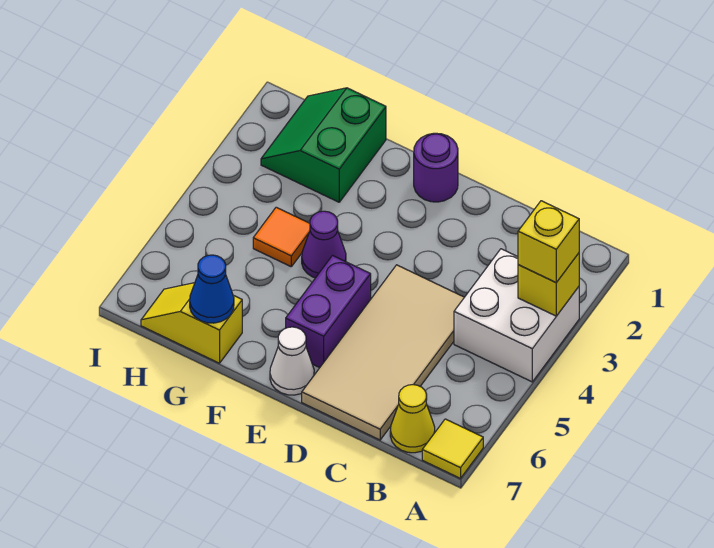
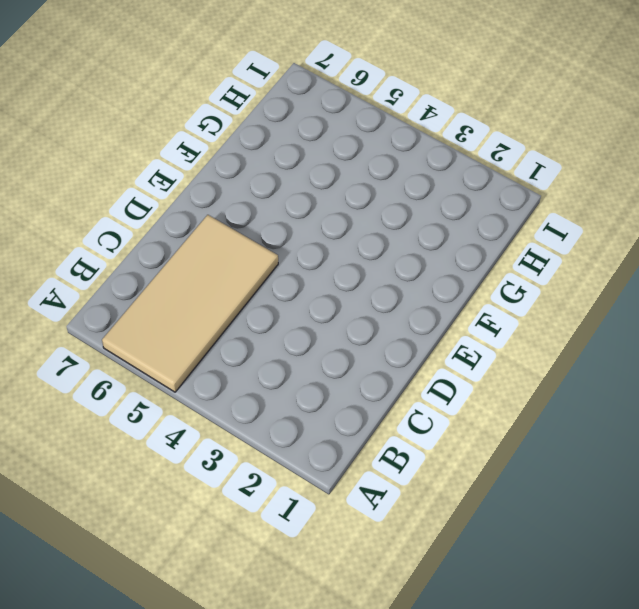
tan tile A5:D6 level 1 -> tan tile C4:D7 level 1
none -> white brick A3:B4 level 1
none -> yellow tile A7 level 1
none -> yellow cone B7 level 1

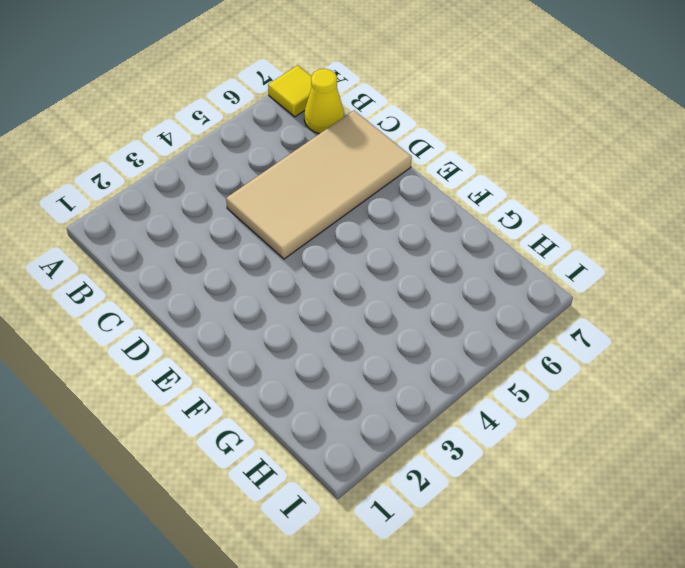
none -> white brick A3:B4 level 1
none -> purple round brick E1 level 1
none -> purple brick E5:E6 level 1

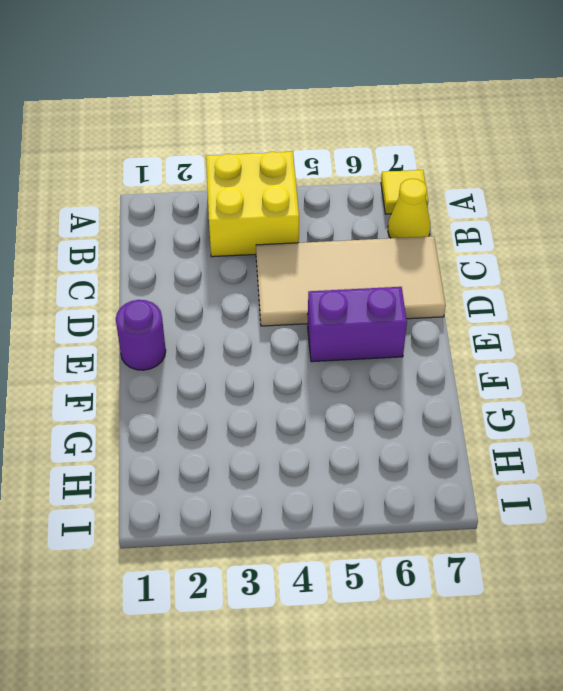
yellow brick A3:B4 level 1 -> white brick A3:B4 level 1
none -> white cone E7 level 1
none -> purple cone F4 level 1
none -> green slope G1:H2 level 1 top G

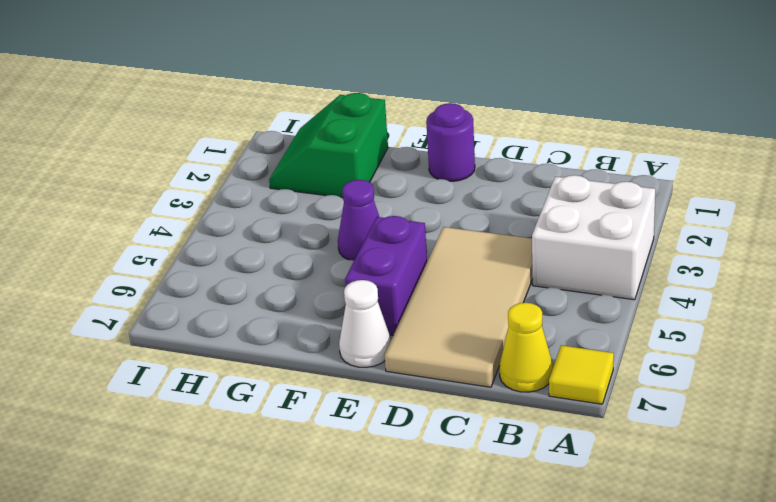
none -> orange tile G4 level 1
none -> yellow slope G7:H7 level 1 top G
none -> yellow brick A3 level 2

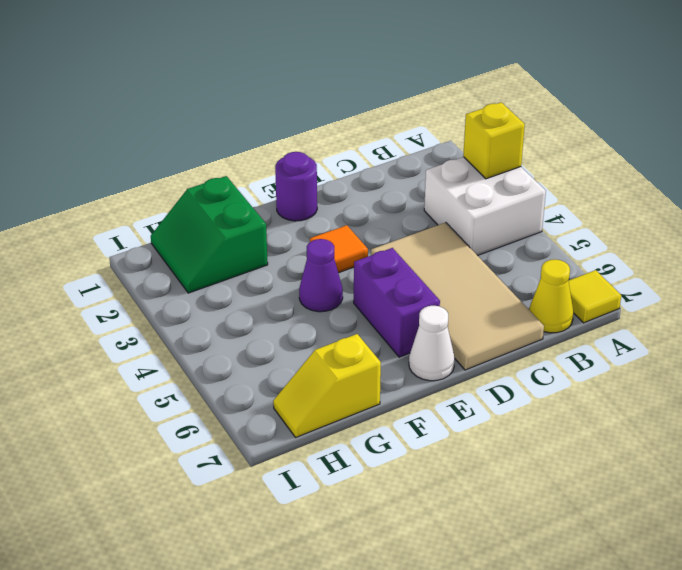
orange tile E3 level 1 -> orange tile G4 level 1
none -> blue cone G7 level 2
none -> yellow brick A3 level 3

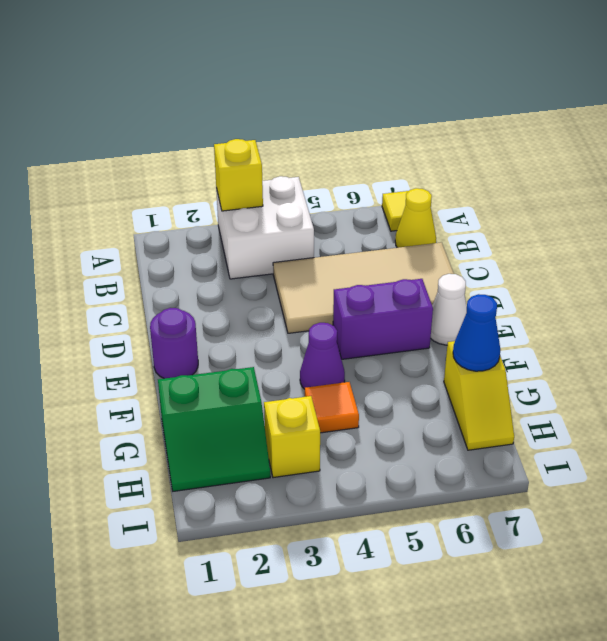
yellow brick H3 level 1 -> yellow brick A3 level 3

